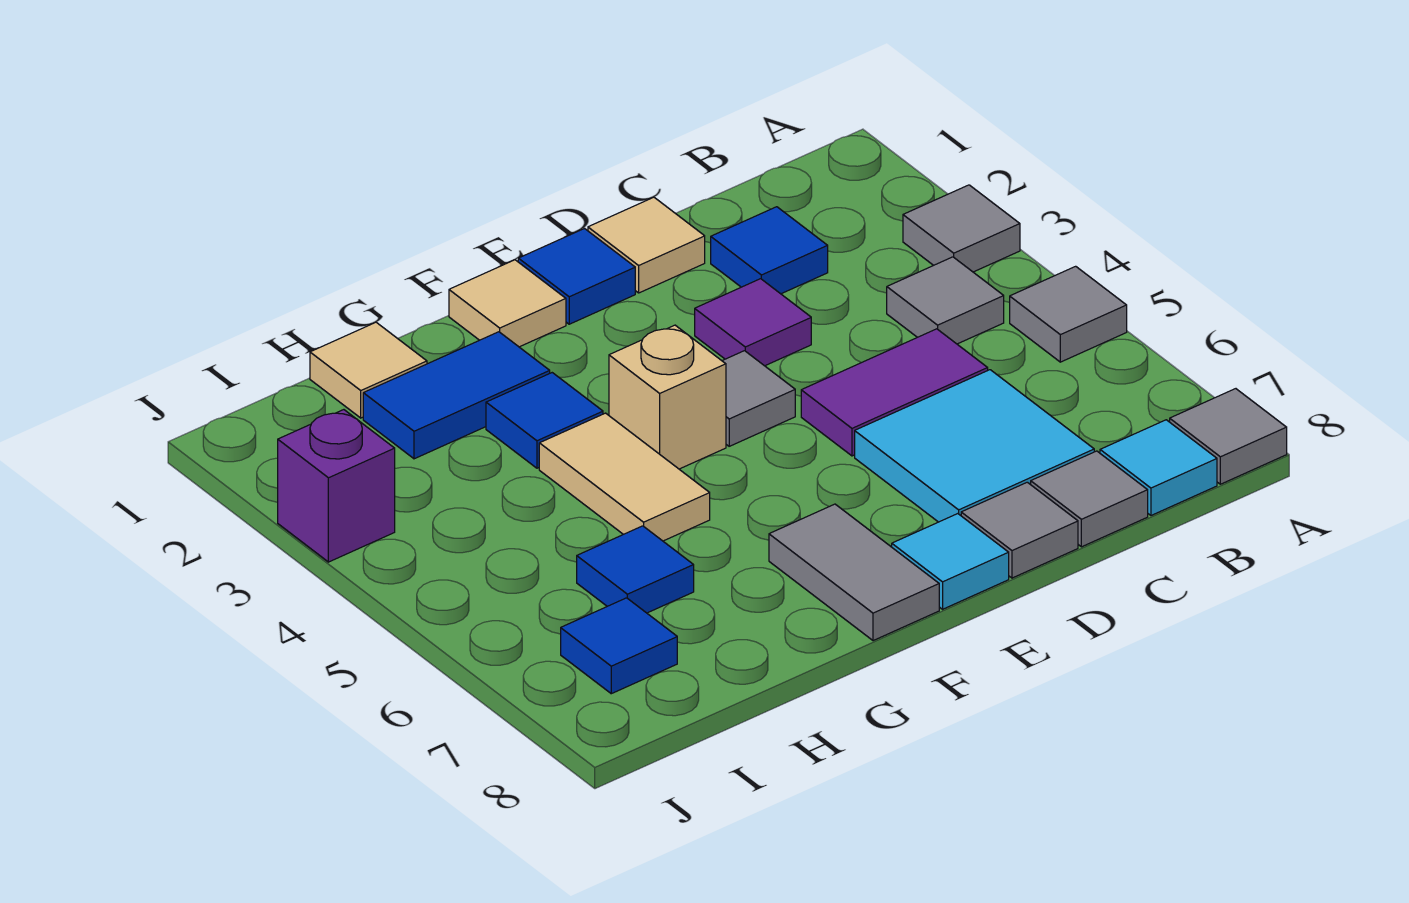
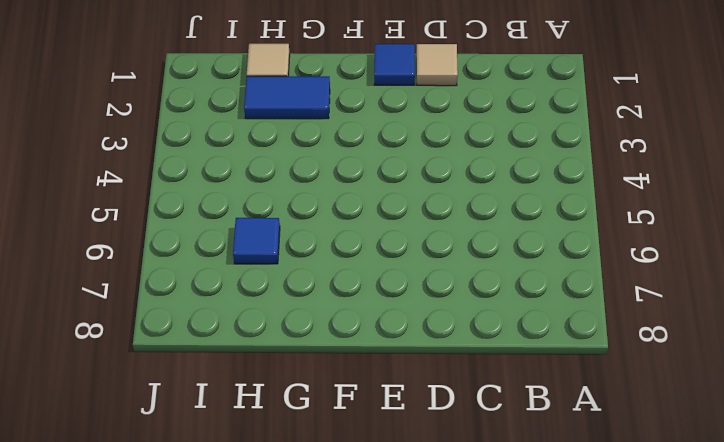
none -> grey tile A3 level 1
none -> grey tile A5 level 1
none -> grey tile A8 level 1

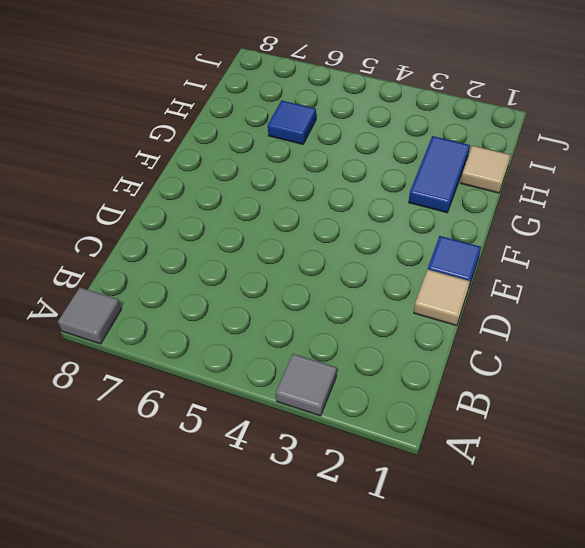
none -> grey tile A5 level 1
none -> grey tile B4 level 1
none -> cyan tile B8 level 1

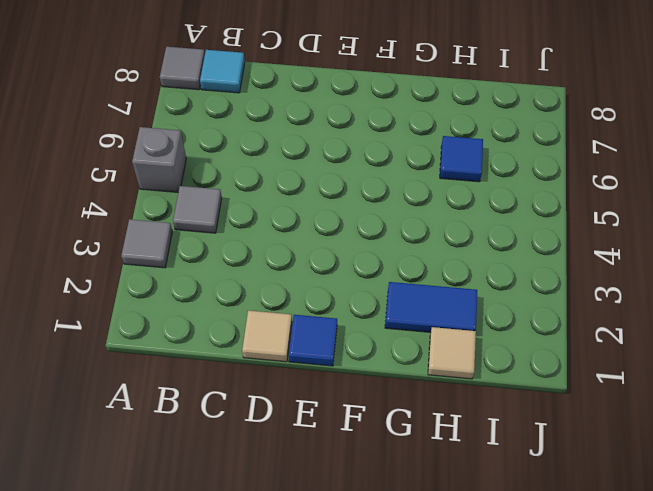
grey brick A5 level 1 -> grey tile A5 level 1
none -> blue tile C2 level 1
none -> purple tile C5:D5 level 1
none -> cyan tile C6:D7 level 1

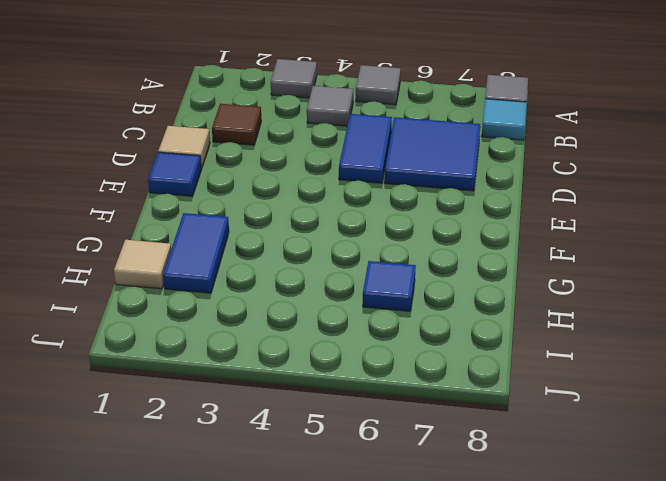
brown tile C2 level 1 -> blue tile C2 level 1
blue tile C5:D5 level 1 -> purple tile C5:D5 level 1
blue tile C6:D7 level 1 -> cyan tile C6:D7 level 1
none -> grey tile C8 level 1
none -> purple tile D3 level 1
none -> grey tile D8 level 1

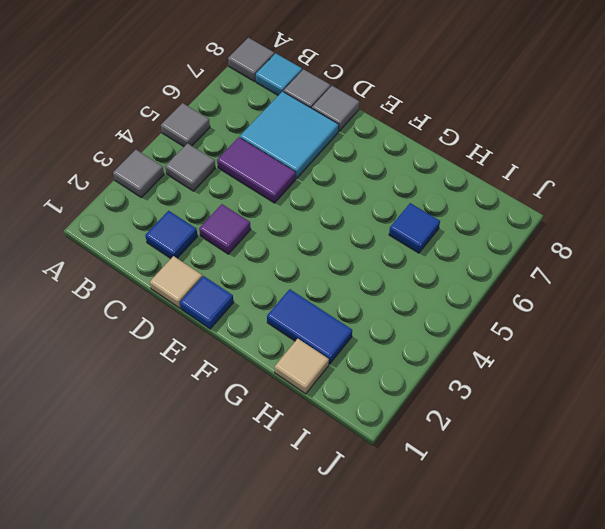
none -> grey tile E4 level 1
none -> cyan tile E8 level 1
none -> tan tile F1 level 1

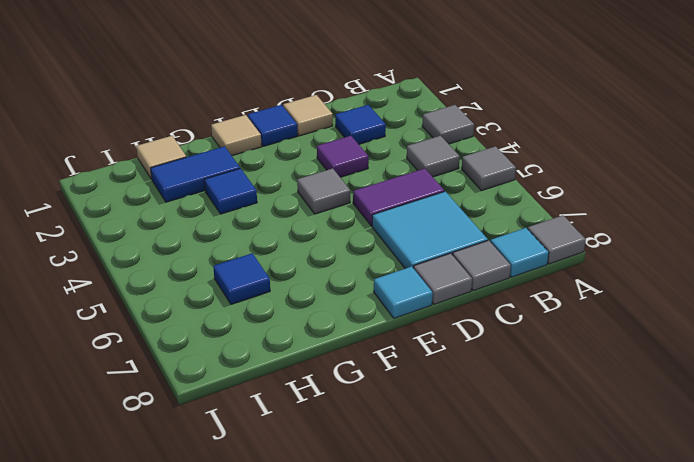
none -> tan brick F4 level 1
none -> grey tile F7:F8 level 1
none -> tan tile G4:G5 level 1

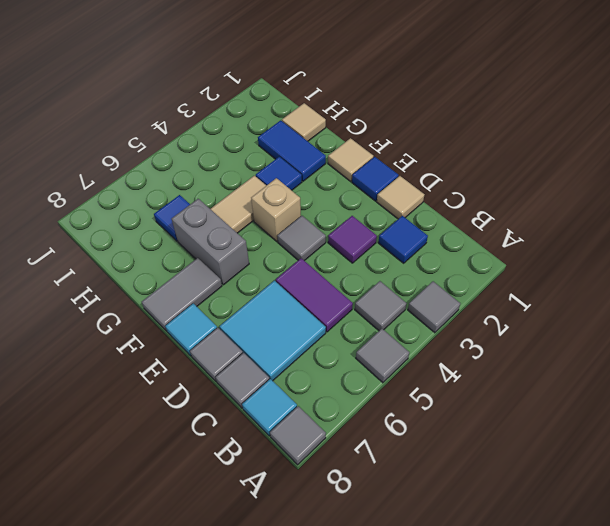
grey brick F6:G6 level 1 -> none
none -> blue tile I7 level 1
none -> purple brick J3 level 1

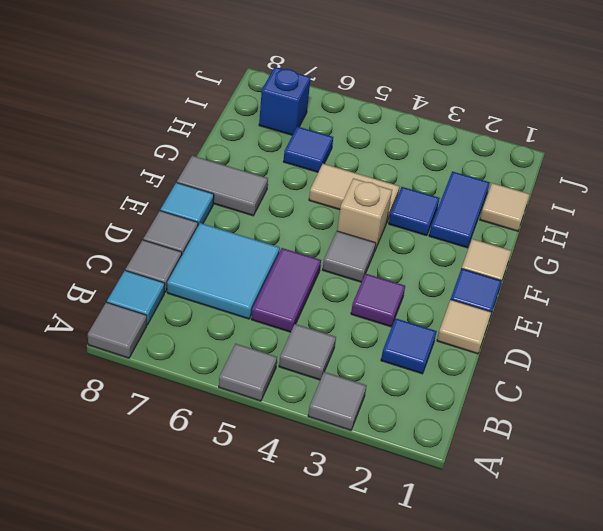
blue brick I7 level 1 -> blue tile I7 level 1
none -> purple brick J3 level 1

